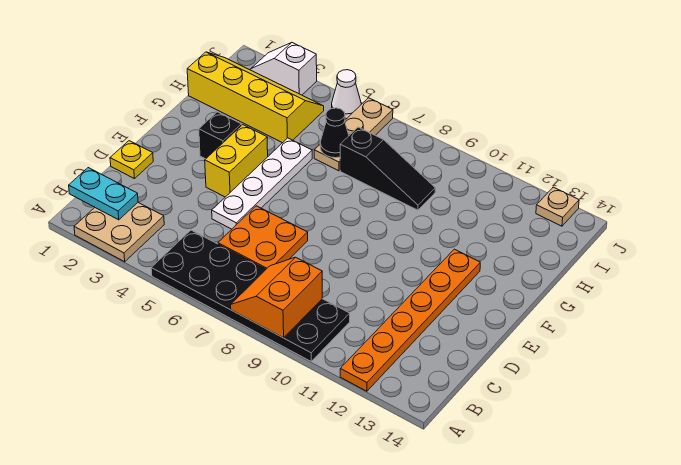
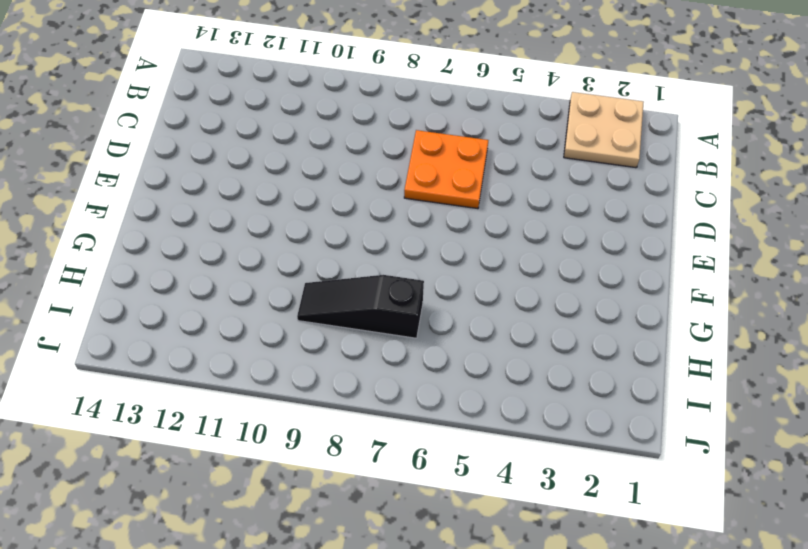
none -> black plate A5:B10 level 1
none -> orange plate A12:F12 level 1
none -> yellow plate D1 level 1

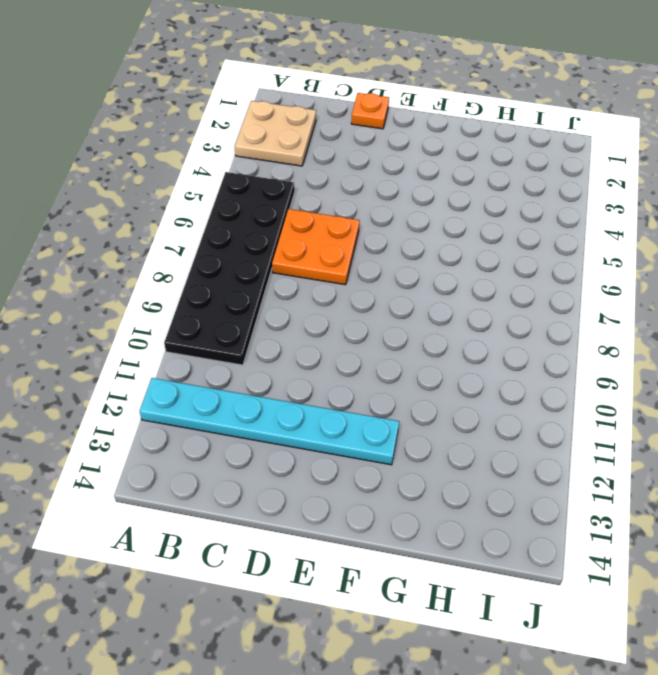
cyan plate A12:F12 level 1 -> orange plate A12:F12 level 1
orange plate D1 level 1 -> yellow plate D1 level 1
none -> white plate D5:G5 level 1
none -> yellow brick E4:F4 level 1
none -> black brick F3 level 1

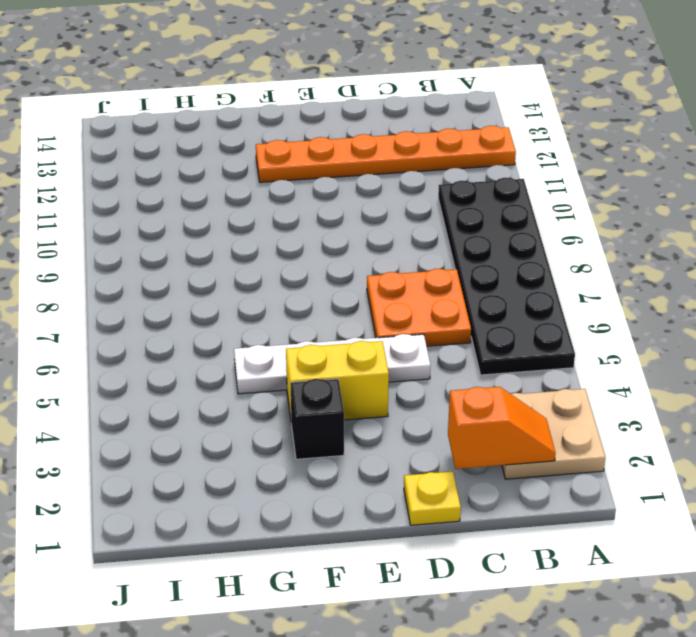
orange slope B2:C2 level 2 top C -> cyan plate B1:B2 level 2
none -> yellow slope H1:I4 level 1 top H
none -> tan plate H6:J6 level 1
none -> black slope H7:H9 level 1 top 7

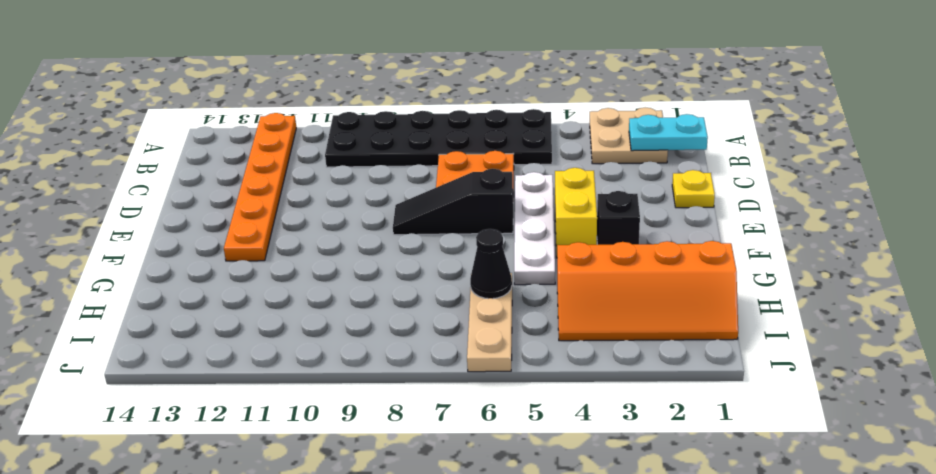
black slope E6:E8 level 1 top 6 -> black slope H7:H9 level 1 top 7
orange slope H1:I4 level 1 top H -> yellow slope H1:I4 level 1 top H
none -> white slope J2:J3 level 1 top 3
none -> white cone J5 level 1
none -> tan plate J13 level 1

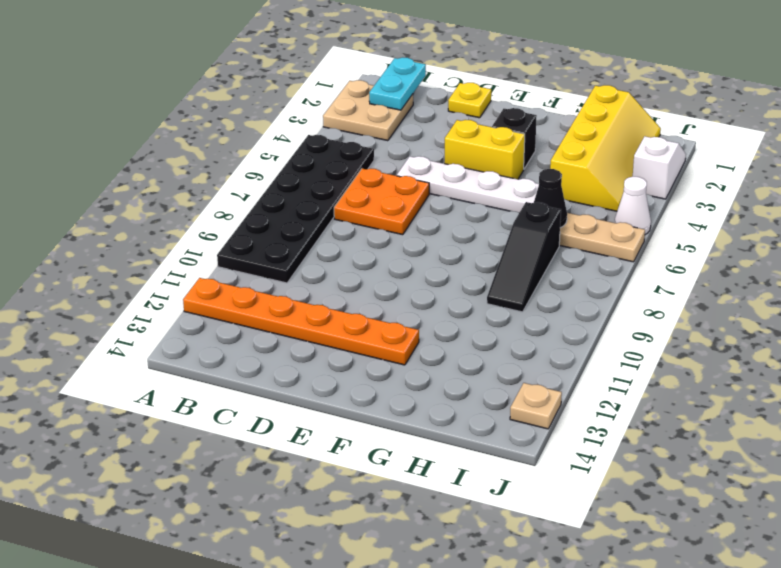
none -> orange slope A8:B9 level 2 top 9

